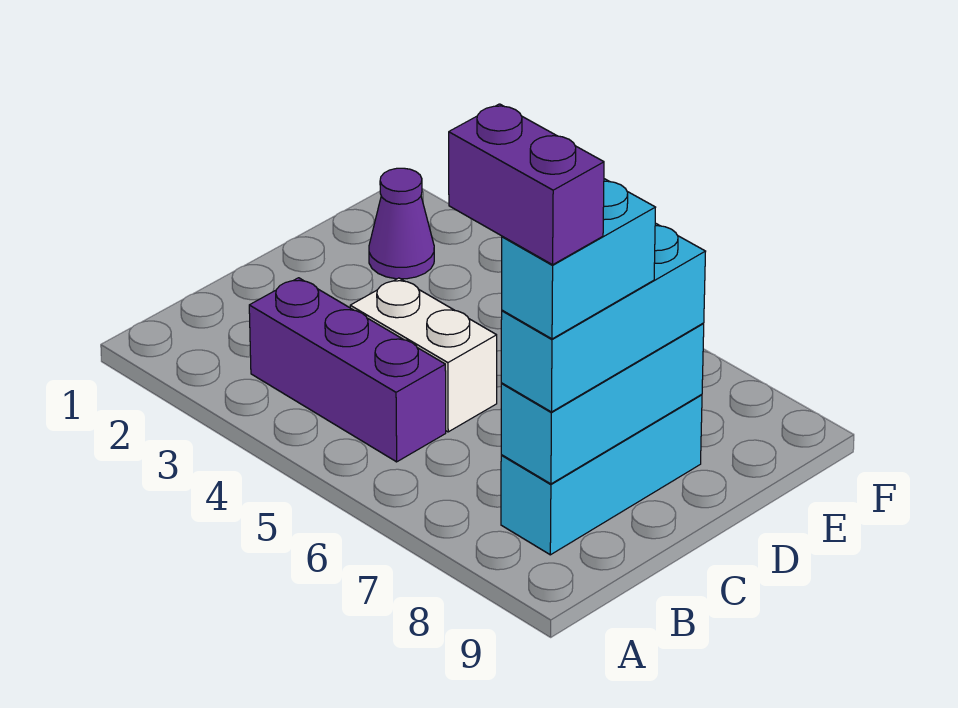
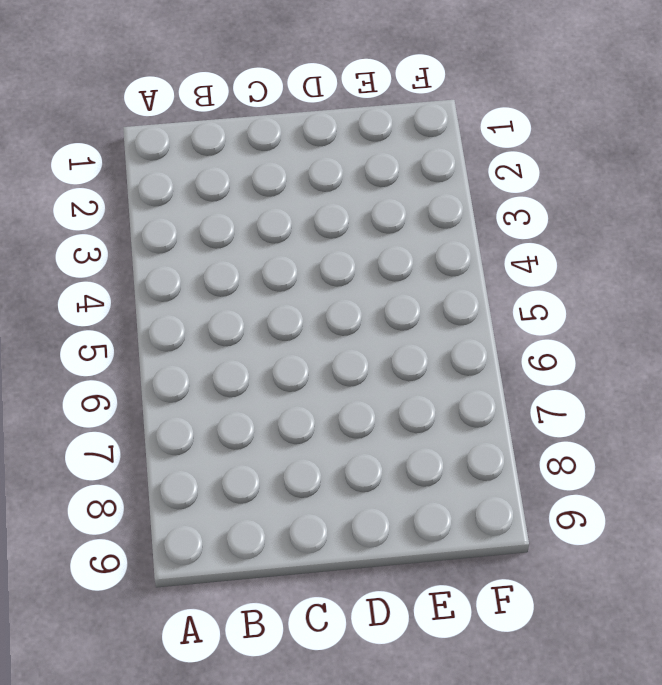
none -> purple brick B3:B5 level 1
none -> cyan brick B8:D8 level 1

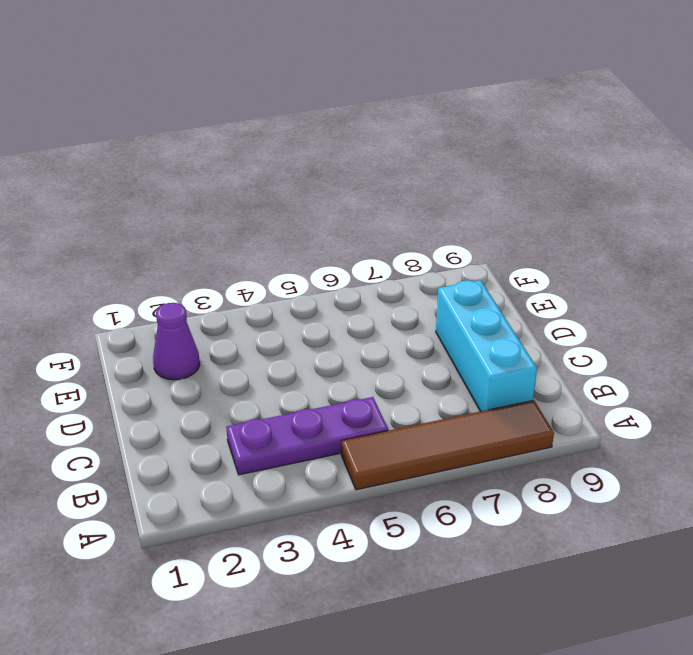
brown tile A5:A8 level 1 -> none
purple plate B3:B5 level 1 -> purple brick B3:B5 level 1
none -> white brick C4:C5 level 1
none -> cyan brick B8:D8 level 2

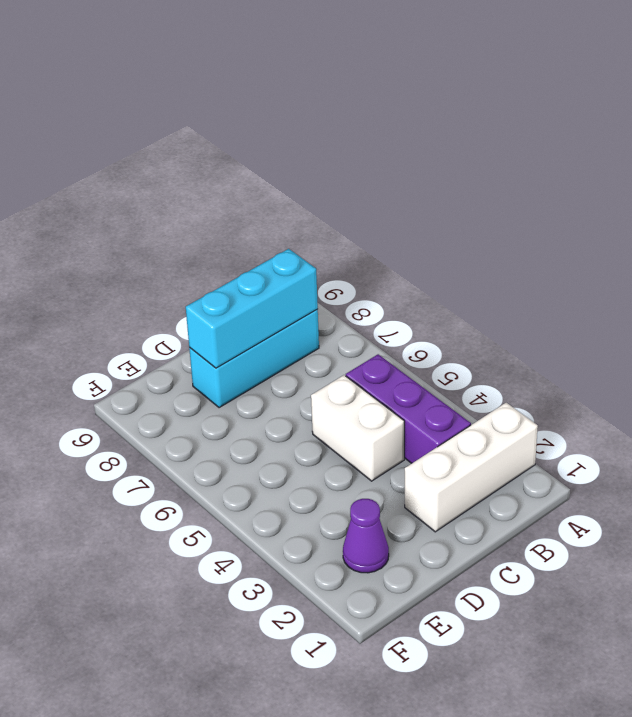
white brick A2:C2 level 1 -> none
none -> cyan brick B8:D8 level 3
none -> cyan brick B8:C8 level 4

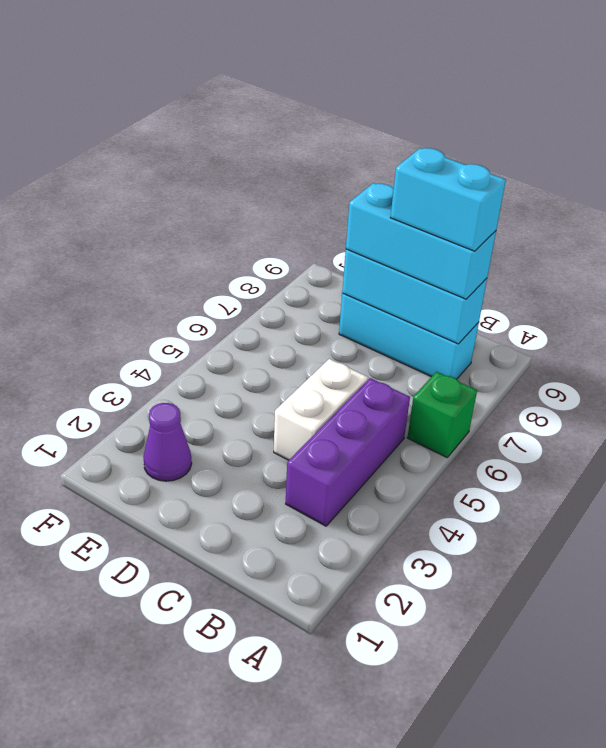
green brick A6 level 1 -> none
none -> purple brick B7:B8 level 5

